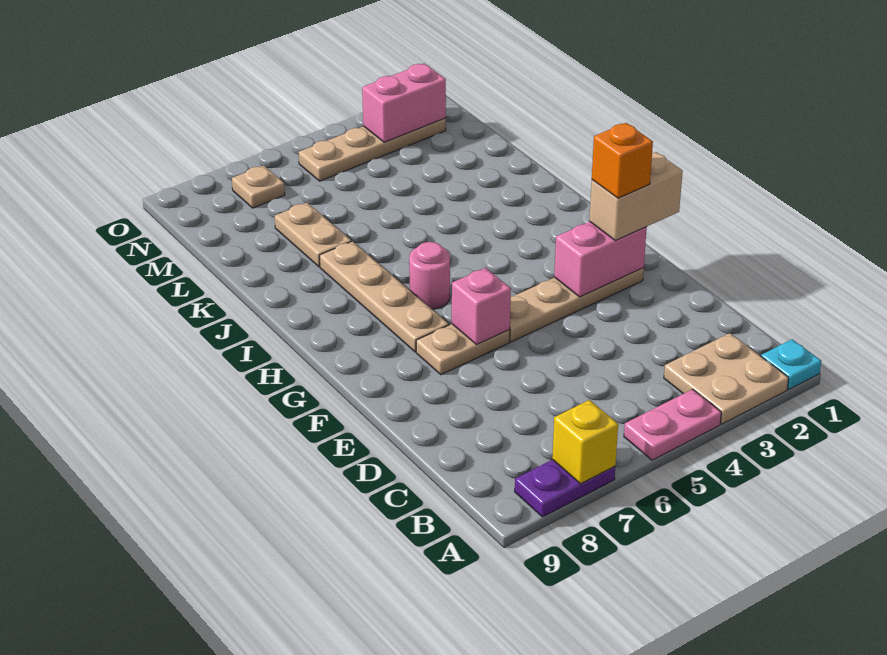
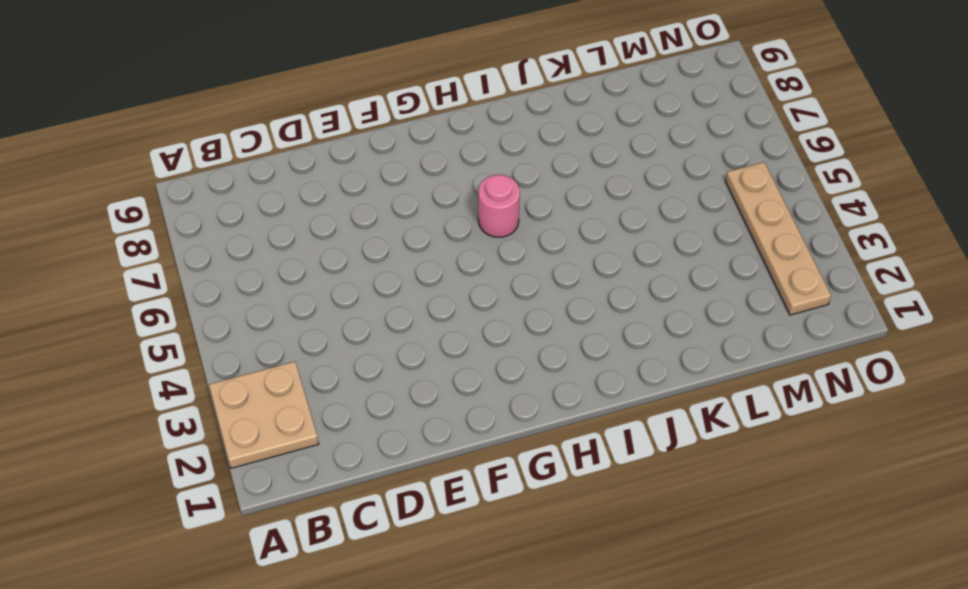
none -> cyan plate A1 level 1
none -> pink plate A4:A5 level 1
none -> purple plate A7:A8 level 1

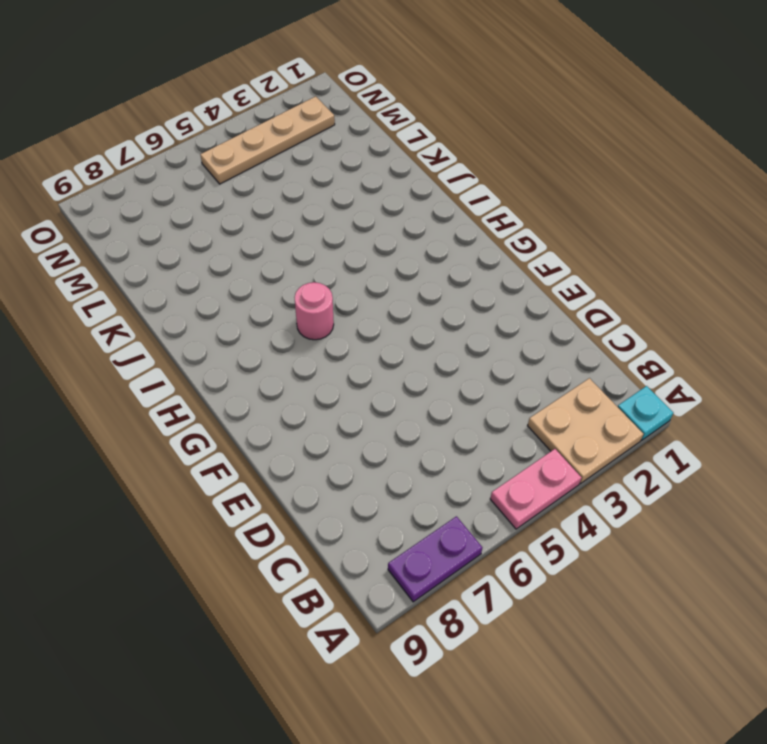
none -> tan plate F2:F5 level 1
none -> tan plate F6:F7 level 1
none -> tan plate G7:J7 level 1

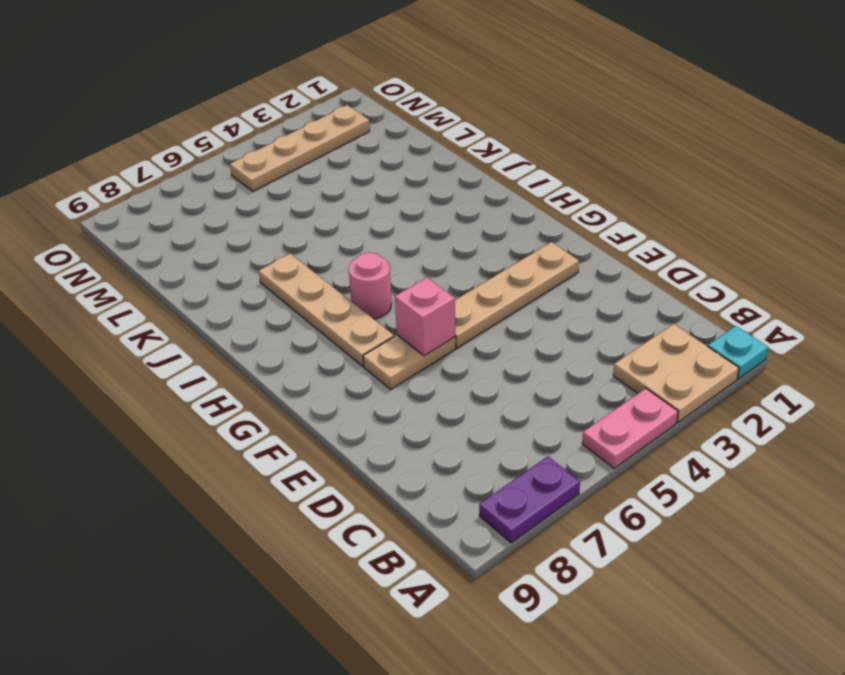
none -> tan plate K7:L7 level 1
none -> tan plate N7 level 1
none -> yellow brick A7 level 2

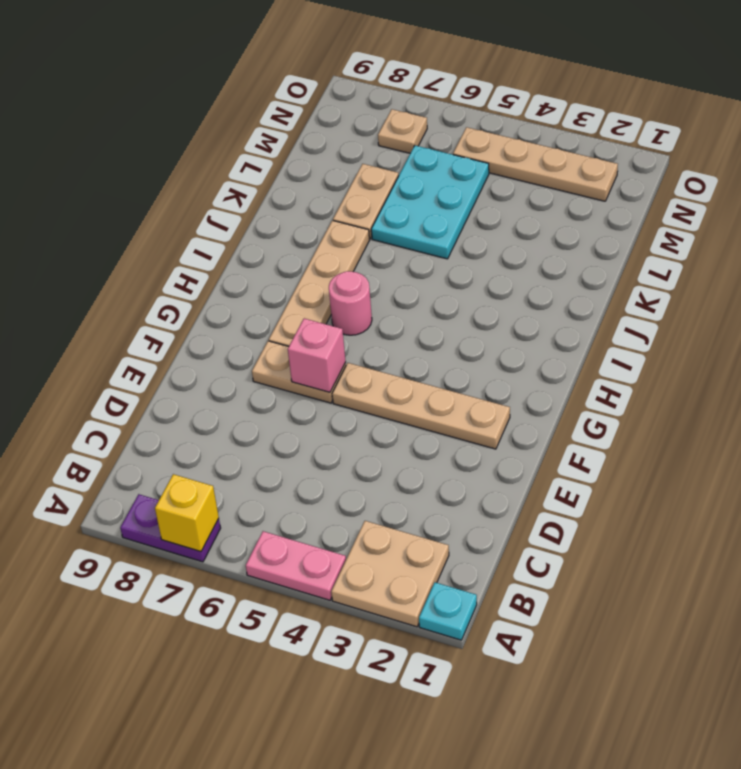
cyan plate K5:M6 level 1 -> none
none -> pink brick F2:F3 level 2
none -> pink brick N2:N3 level 2
none -> tan brick F1:F2 level 3

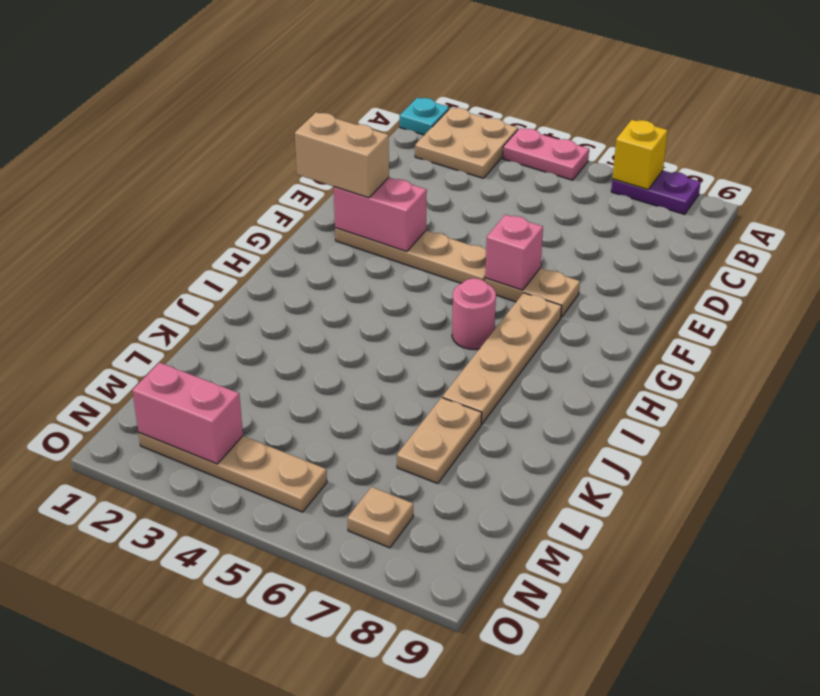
none -> orange brick F2 level 4

